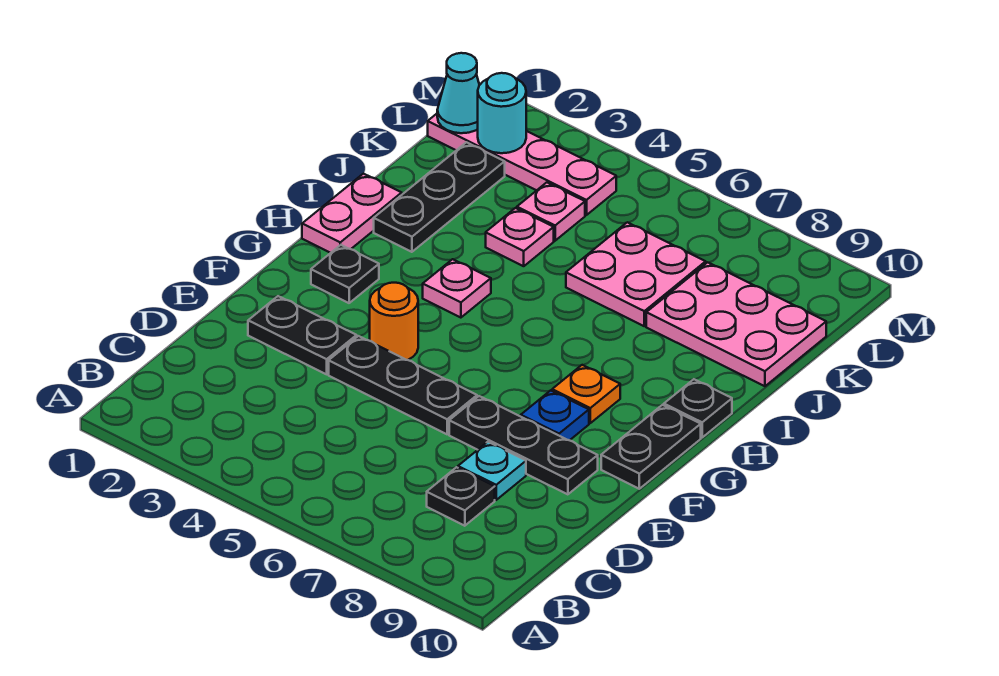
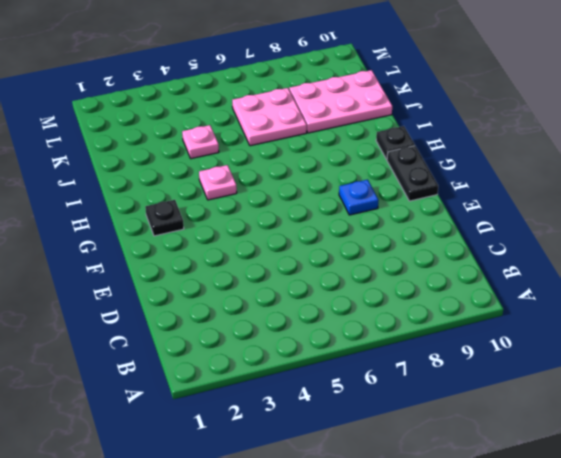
none -> black plate C8 level 1
none -> cyan plate D8 level 1
none -> black plate E2:E3 level 1

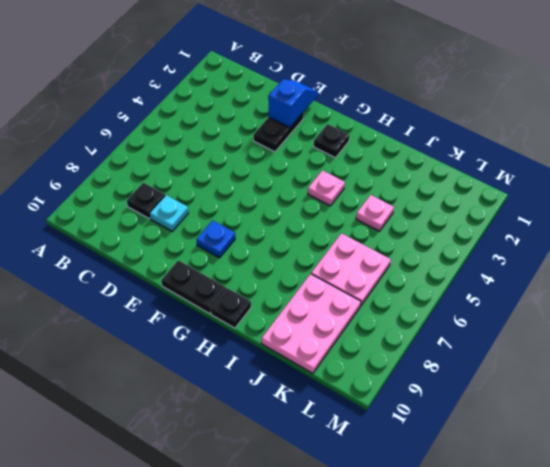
blue slope E1:E2 level 2 top 2 -> none
none -> black plate E4:E6 level 1
none -> black plate E7:E9 level 1
none -> orange round brick F4 level 1

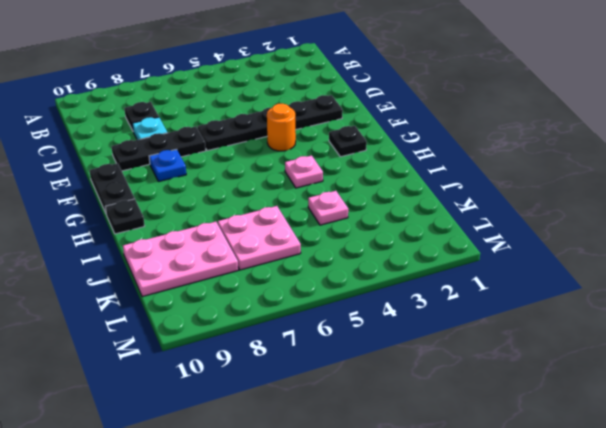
none -> orange plate G8 level 1
none -> pink plate H1:I1 level 1
none -> black plate I2:K2 level 1

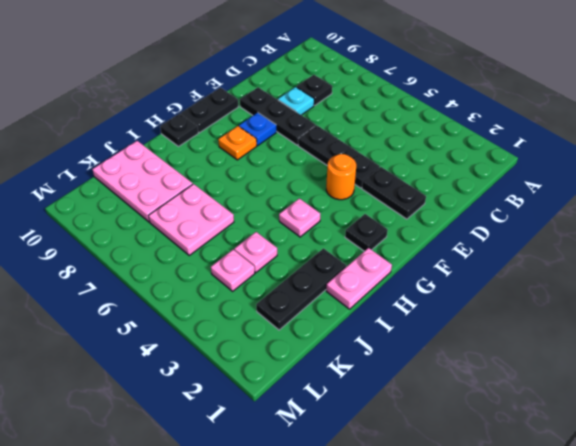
none -> pink plate L1:L4 level 1
none -> cyan cone L1 level 2
none -> cyan round brick L2 level 2

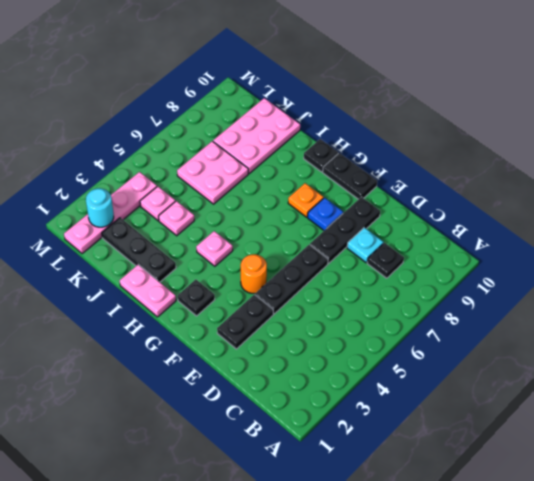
none -> cyan cone L1 level 2

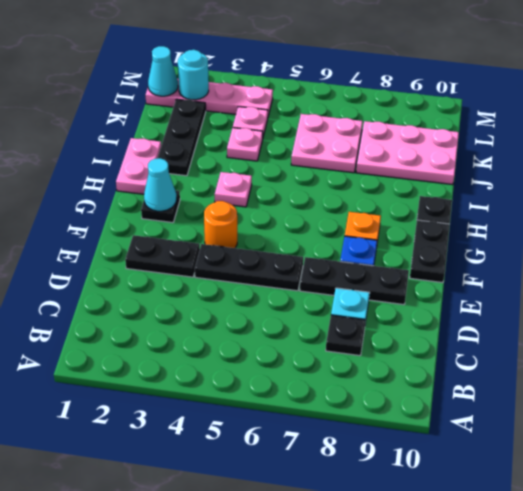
cyan cone G2 level 2 -> none

